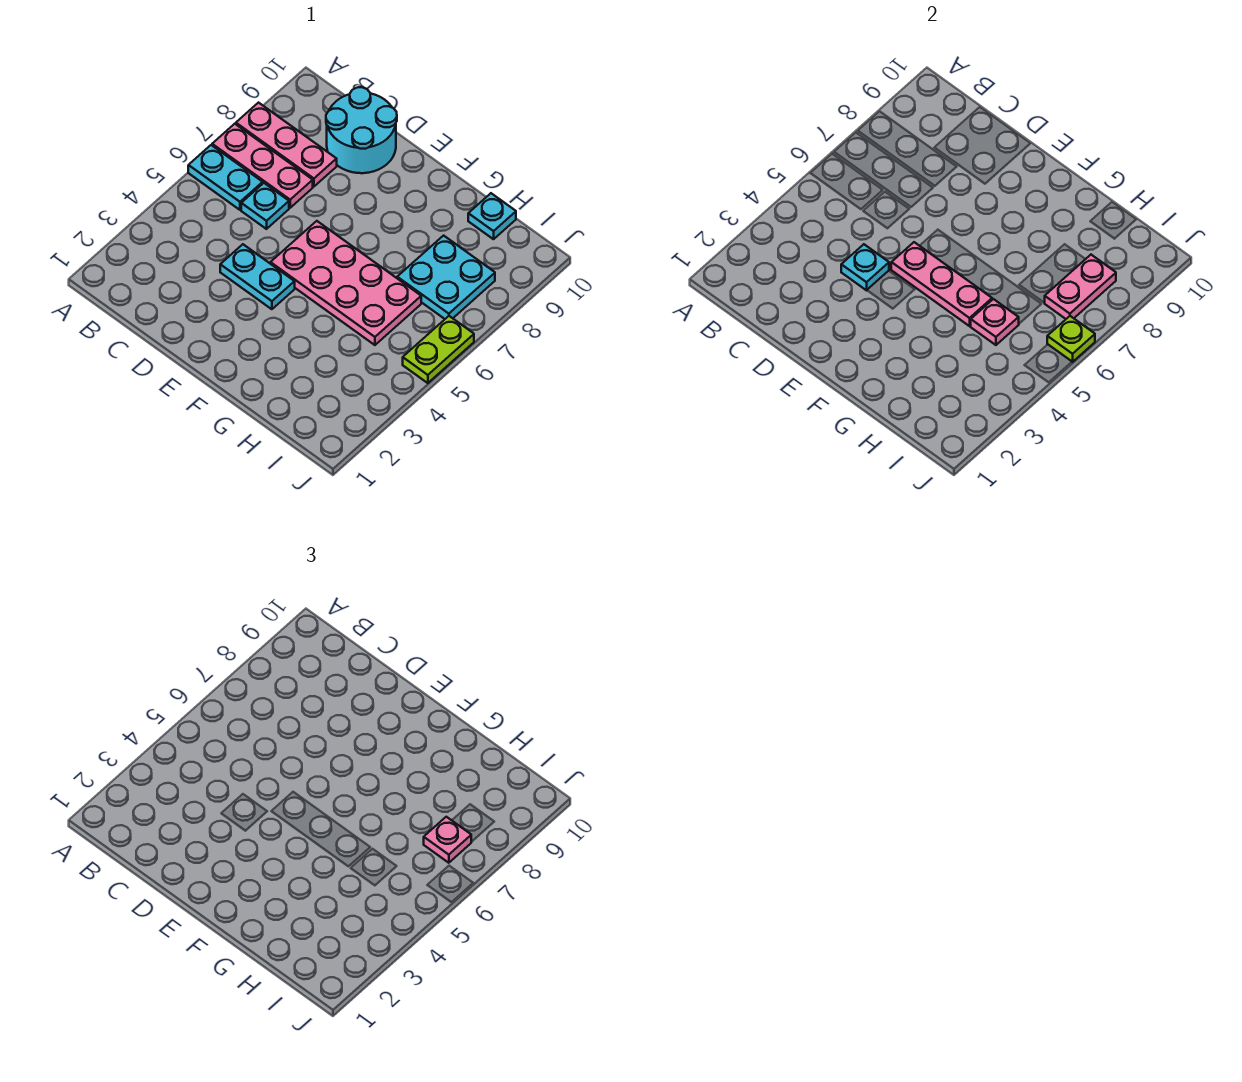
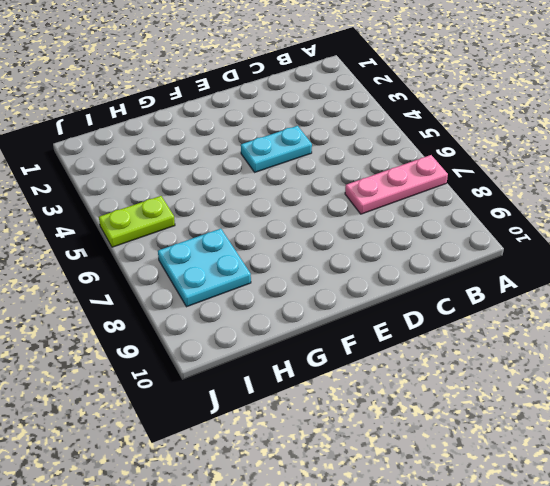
lime plate I5:J5 level 1 -> lime plate J5:J6 level 1
none -> cyan plate A6:B6 level 1
none -> pink plate A8:C8 level 1
none -> cyan plate C6 level 1

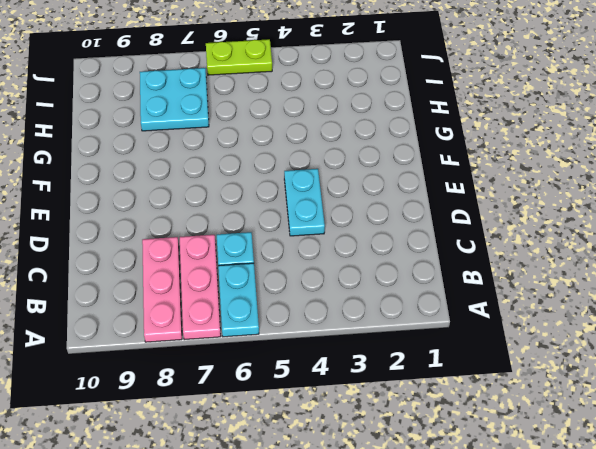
none -> cyan round brick C9:D10 level 1
none -> pink plate E5:H6 level 1
none -> cyan plate H10 level 1

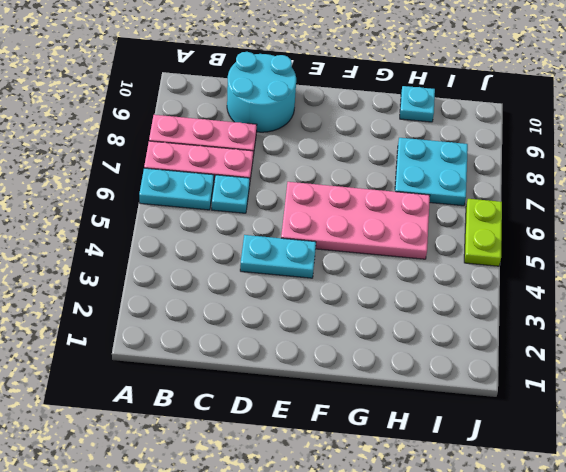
none -> cyan plate D4 level 2
none -> pink plate E5:G5 level 2
none -> pink plate H5 level 2

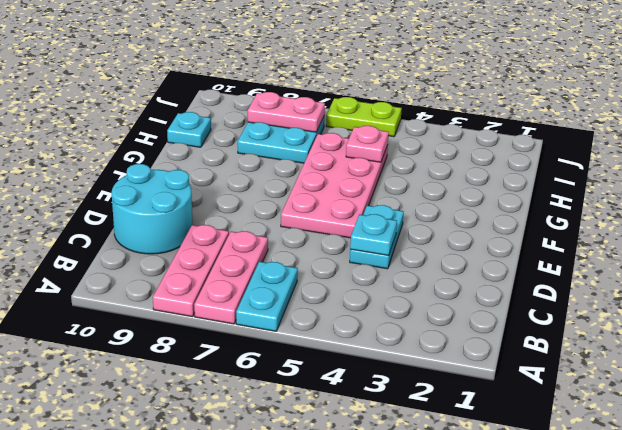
none -> cyan plate C6 level 1
none -> pink plate E5:G5 level 2
none -> lime plate J6 level 2

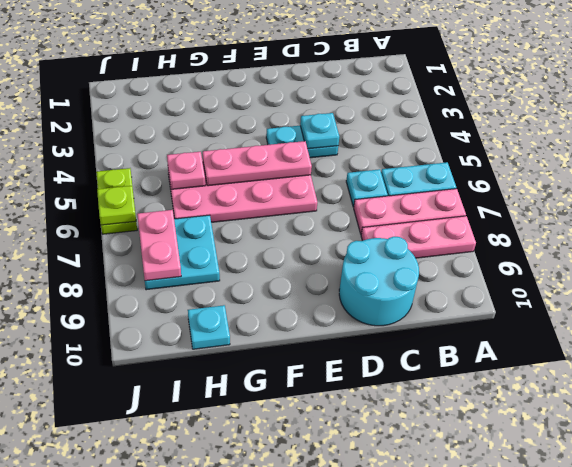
none -> pink plate I7 level 3

